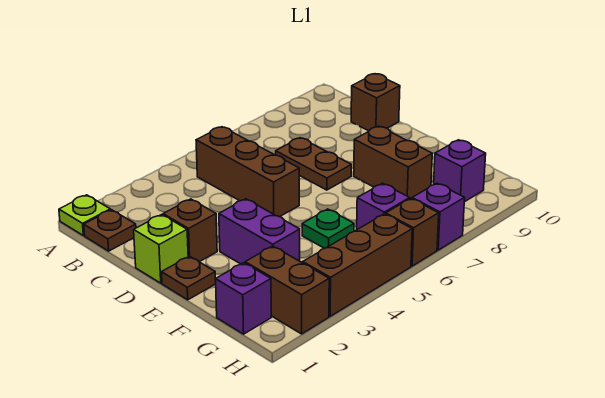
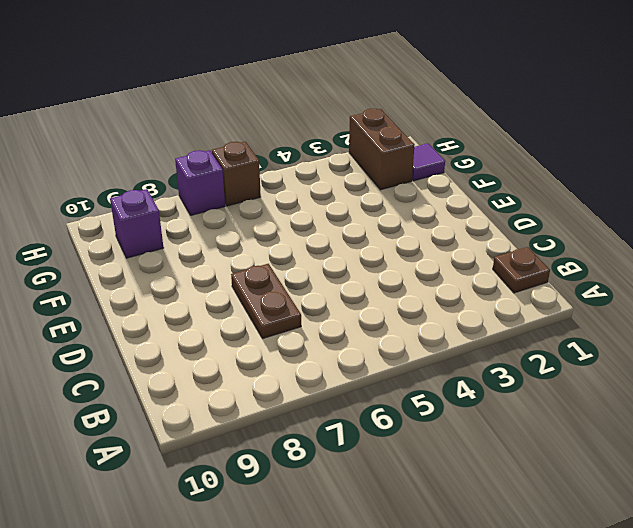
purple tile G1 level 1 -> purple brick G1 level 1
none -> lime plate A1 level 1
none -> brown brick B5:D5 level 1
none -> brown brick C10 level 1

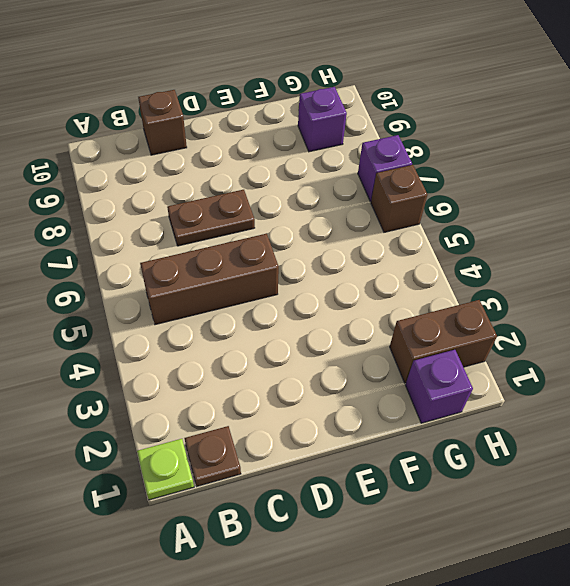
none -> lime brick D1 level 1
none -> brown brick D2 level 1
none -> brown plate E1 level 1

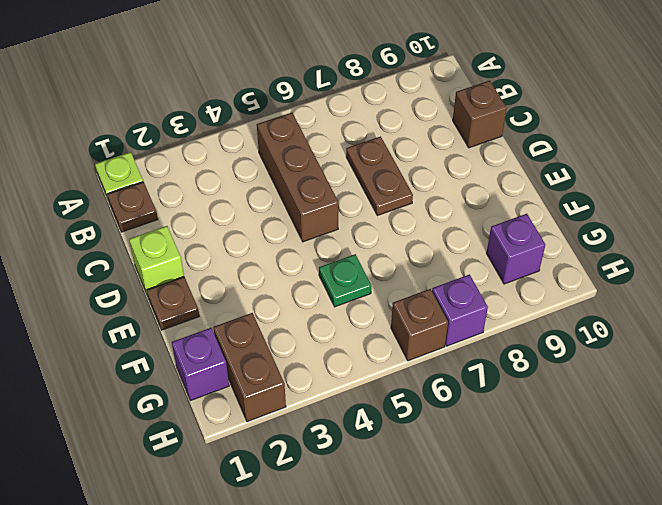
none -> brown brick D2 level 1
none -> purple brick E3:F3 level 1
none -> brown brick E8:F8 level 1

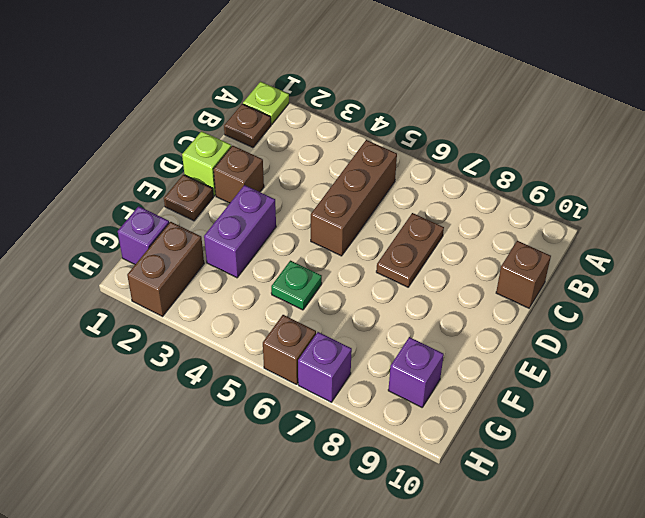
none -> brown brick E8:F8 level 1
none -> purple brick G6 level 1
none -> brown brick H3:H5 level 1

